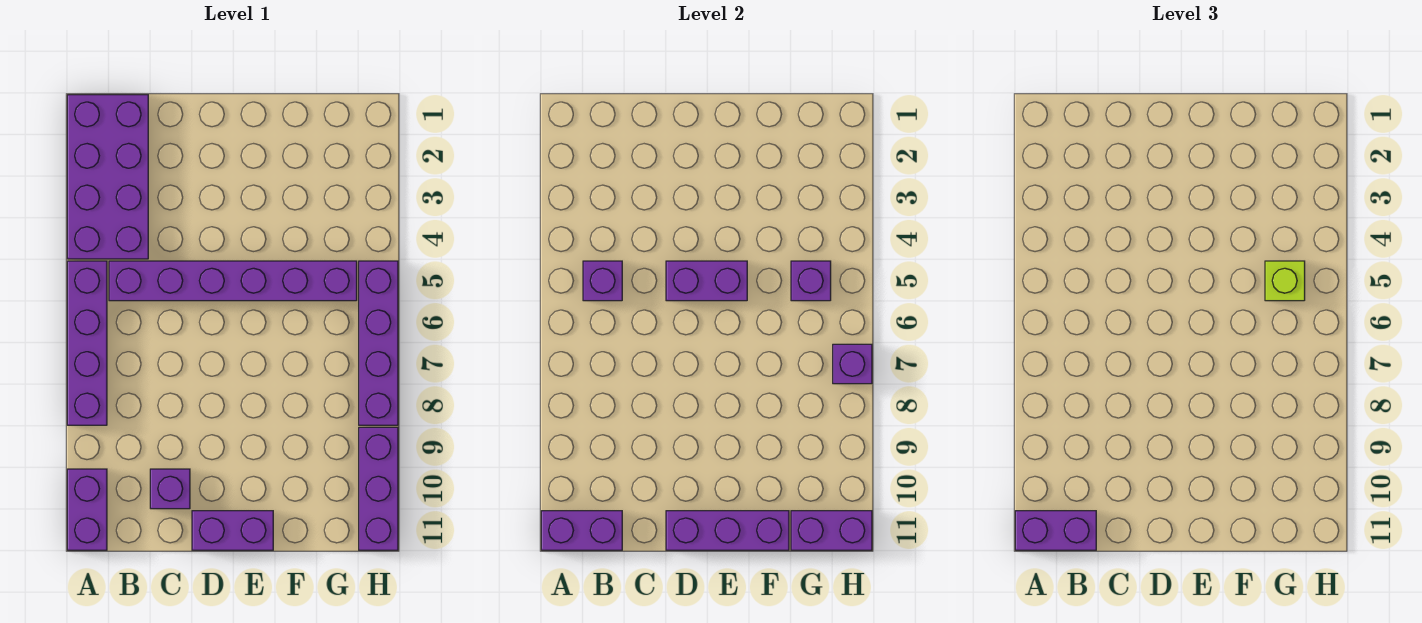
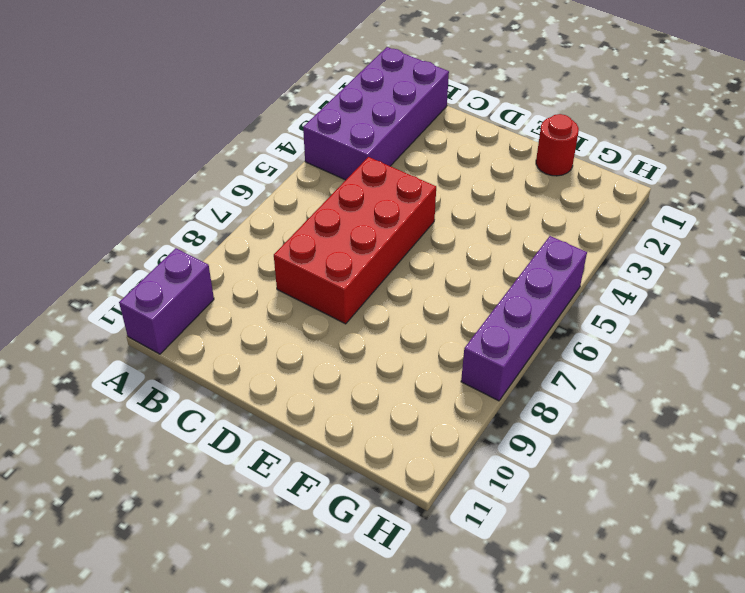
red brick C5:D8 level 1 -> purple brick B5:G5 level 1
red round brick F1 level 1 -> none
none -> purple brick A5:A8 level 1
none -> purple brick C10 level 1
none -> purple brick D11:E11 level 1

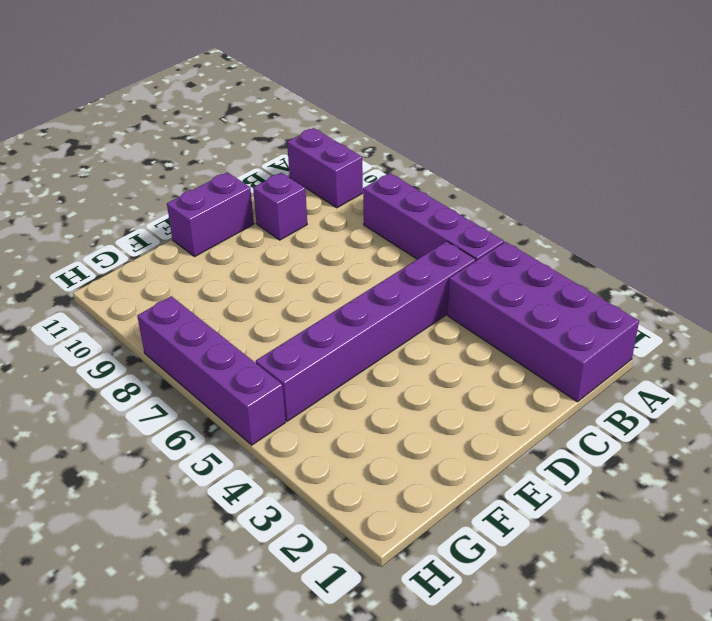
none -> purple brick H9:H11 level 1
none -> purple brick A11:B11 level 2
none -> purple brick B5 level 2

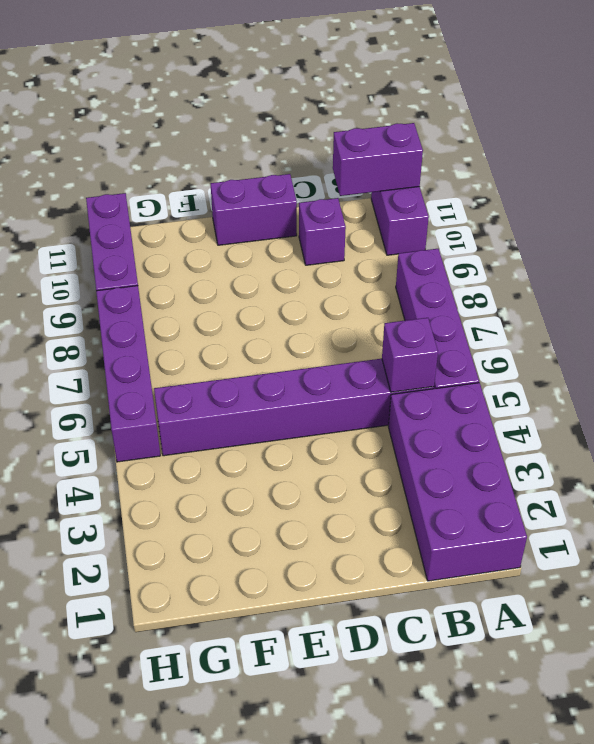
none -> purple brick D5:E5 level 2
none -> purple brick D11:F11 level 2
none -> purple brick G5 level 2

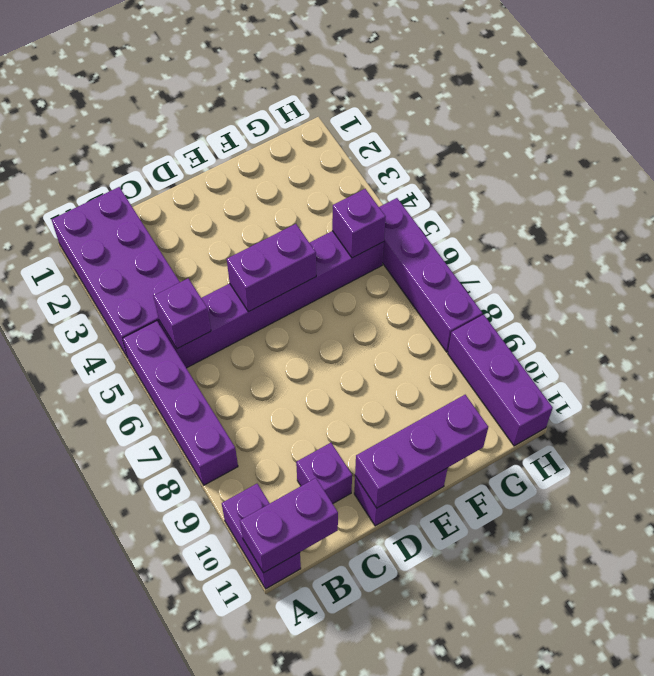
none -> purple brick G11:H11 level 2
none -> purple brick H7 level 2
none -> purple brick A11:B11 level 3

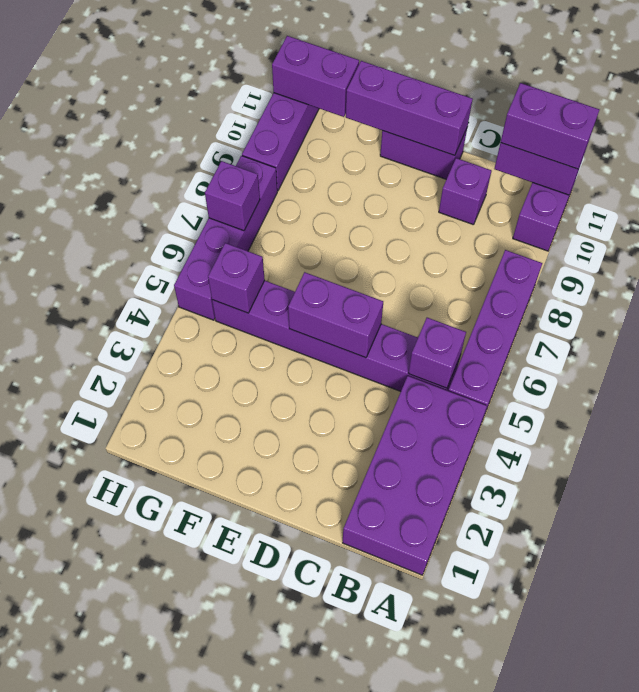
none -> lime brick G5 level 3

